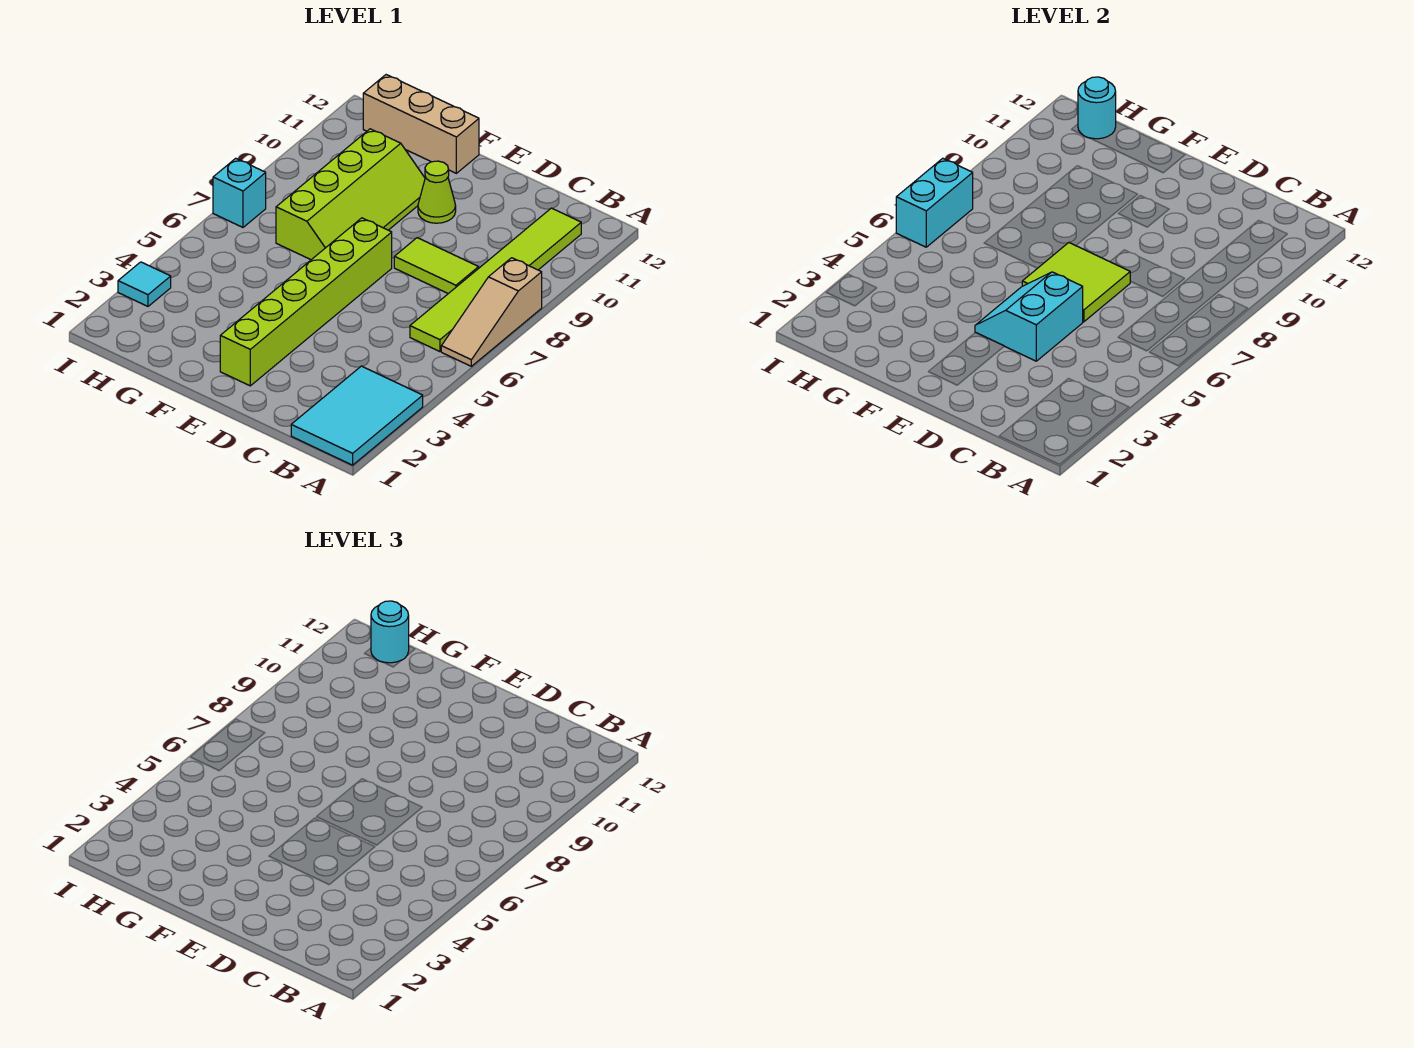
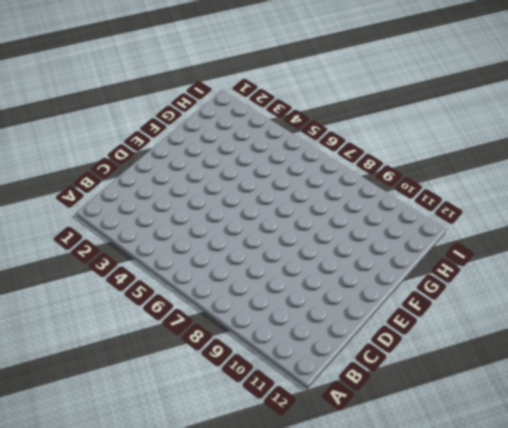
none -> cyan tile A1:B3 level 1
none -> tan slope A6:A8 level 1 top 8
none -> lime tile B6:B11 level 1

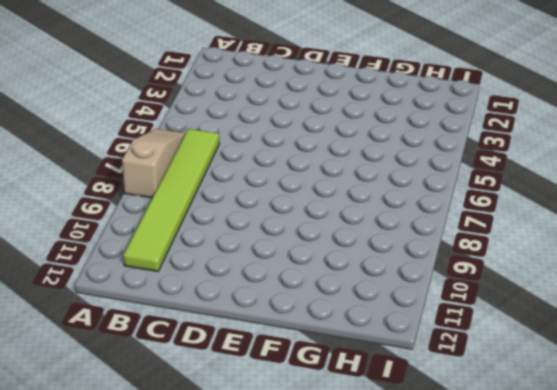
none -> cyan tile A1:B3 level 1
none -> lime tile C8:D8 level 1
none -> lime brick E2:E7 level 1

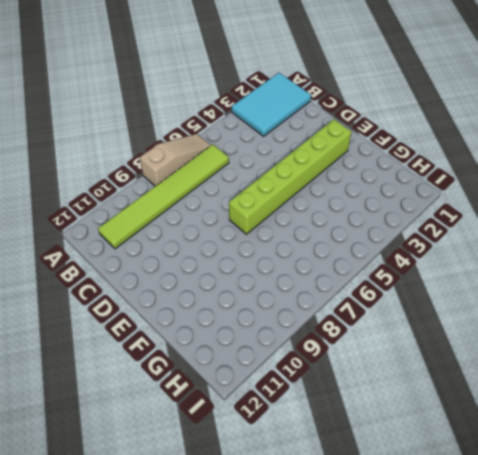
none -> lime tile C8:D8 level 1
none -> lime cone E10 level 1
none -> lime slope F7:G10 level 1 top G

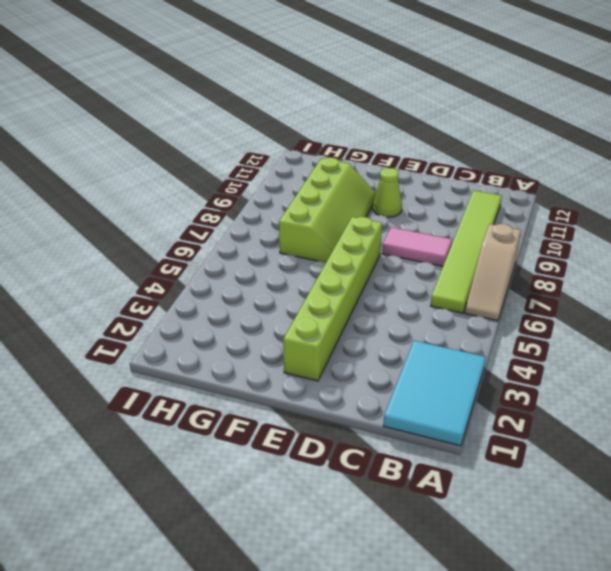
pink tile C8:D8 level 1 -> lime tile C8:D8 level 1
none -> tan brick F12:H12 level 1
none -> cyan tile I3 level 1
none -> cyan brick I7 level 1

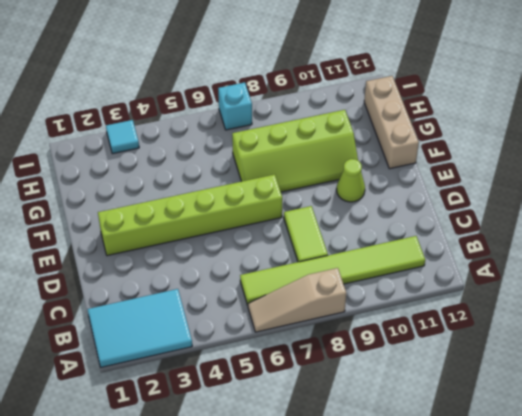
none -> cyan slope D4:E5 level 2 top D
none -> lime tile D6:E7 level 2
none -> cyan round brick H12 level 2

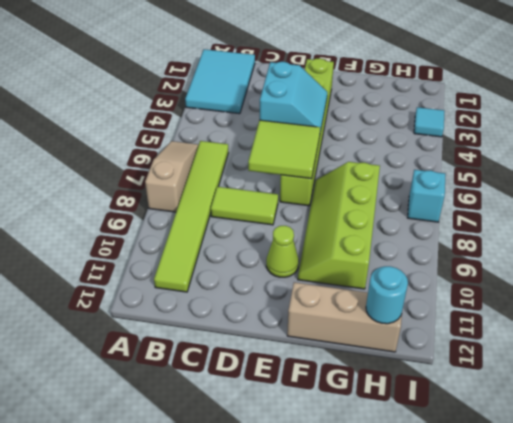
none -> cyan brick I6:I7 level 2
none -> cyan round brick H12 level 3

